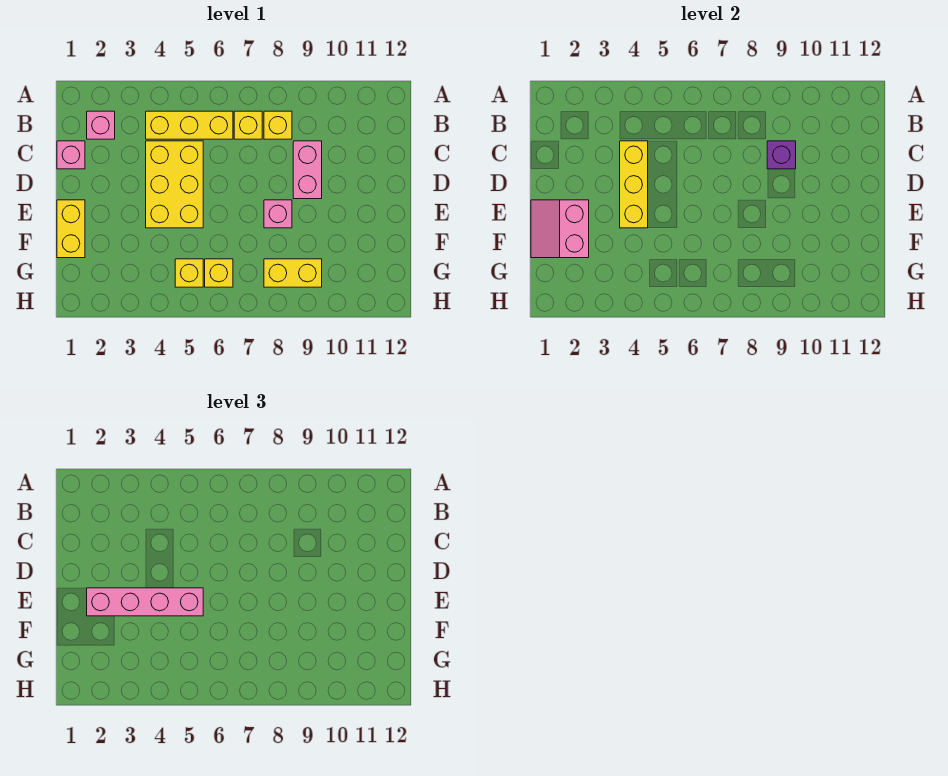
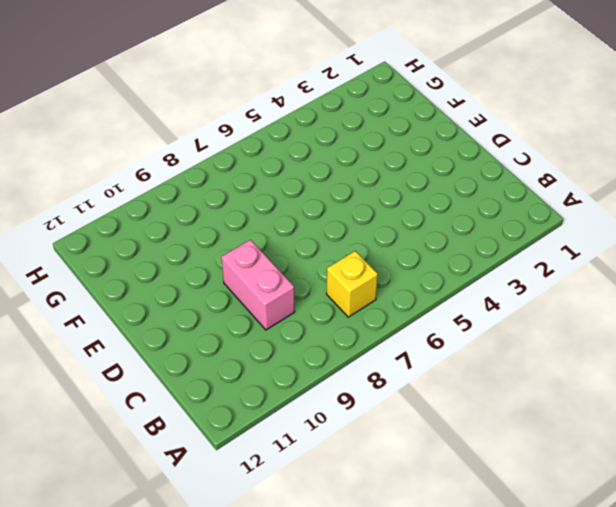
none -> pink brick B2 level 1
none -> yellow brick B4:B6 level 1
none -> yellow brick B8 level 1

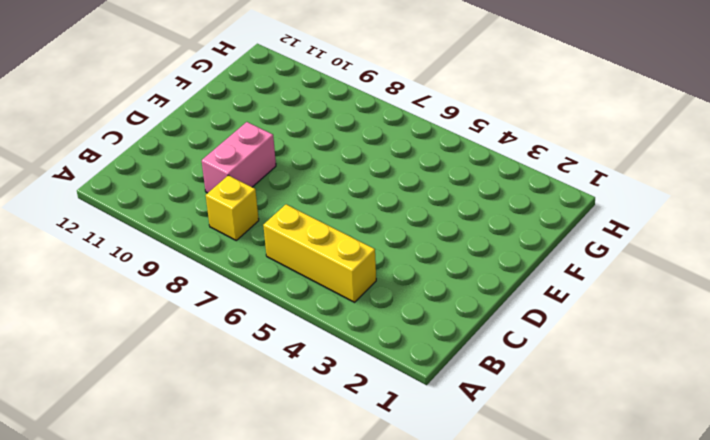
none -> pink brick B2 level 1
none -> yellow brick B7 level 1
none -> pink brick C1 level 1

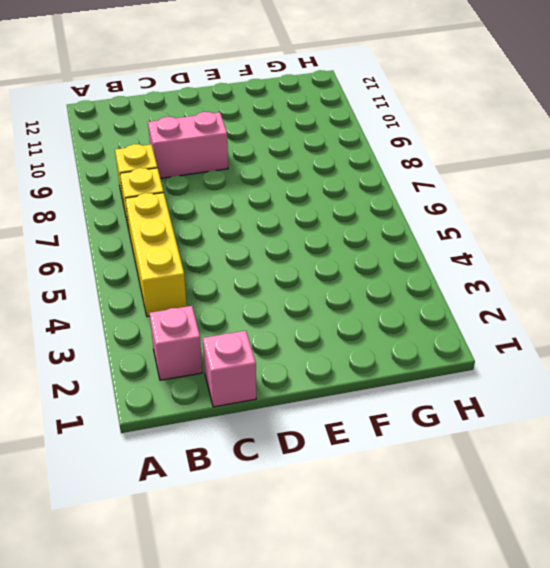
none -> yellow brick C4:E5 level 1
none -> yellow brick E1:F1 level 1
none -> pink brick E8 level 1

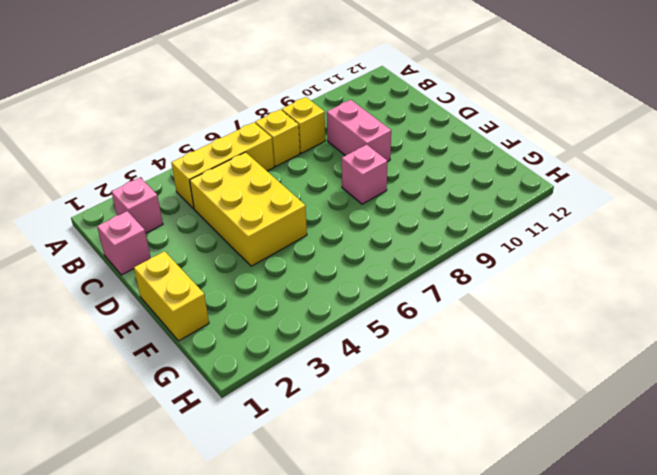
none -> yellow brick G5 level 1
none -> yellow brick G6 level 1
none -> yellow brick G8:G9 level 1

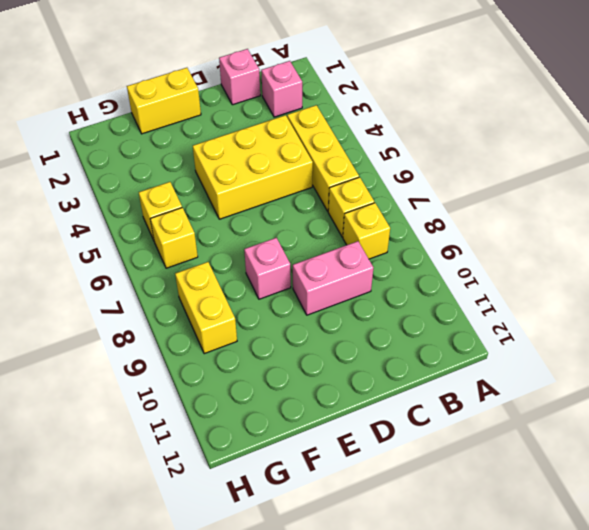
none -> yellow brick C4:E4 level 2
none -> purple brick C9 level 2
none -> pink slope E1:F2 level 2 top 2

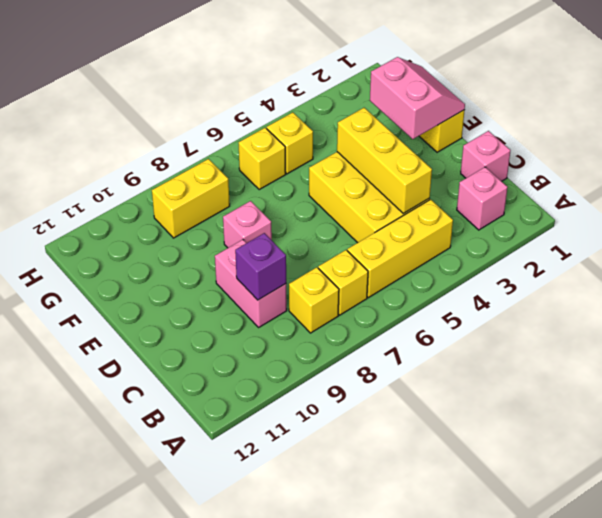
none -> pink brick E2:E5 level 3

